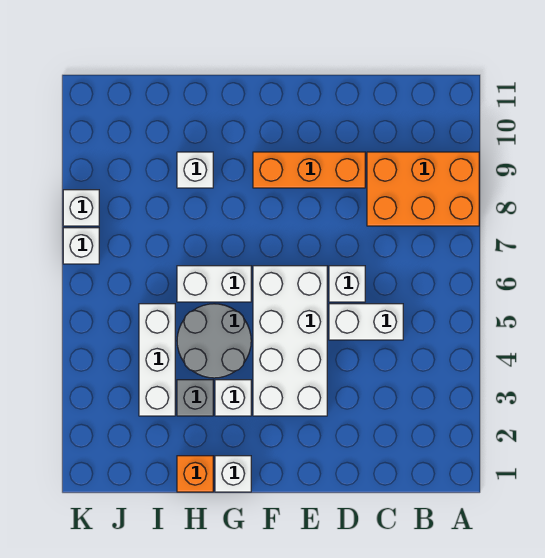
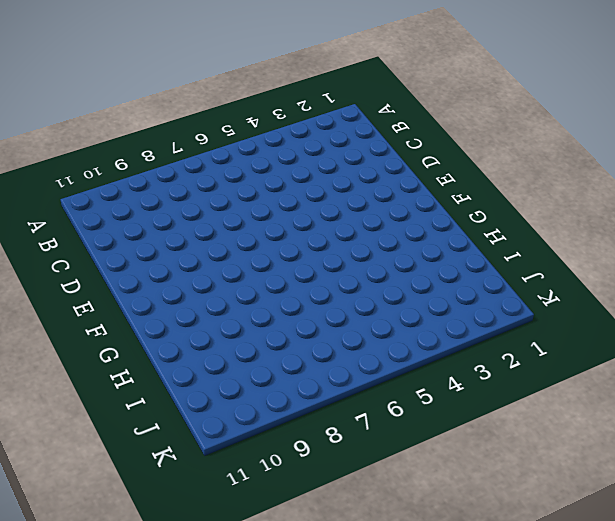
none -> orange brick A8:C9 level 1
none -> white brick C5:D5 level 1
none -> white brick D6 level 1

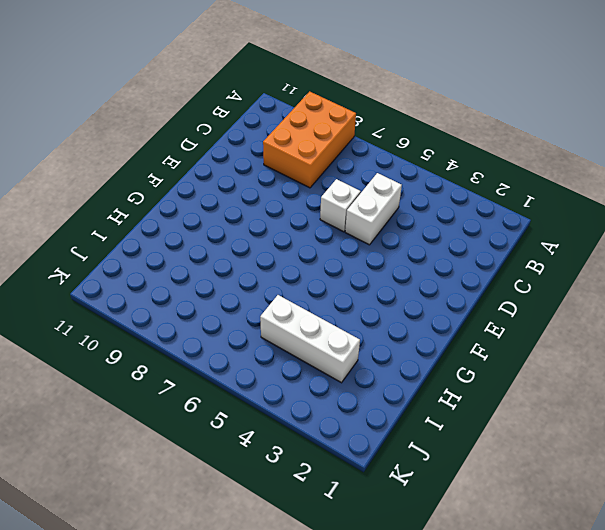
none -> orange brick D9:F9 level 1
none -> white brick E3:F6 level 1
none -> white brick G1 level 1

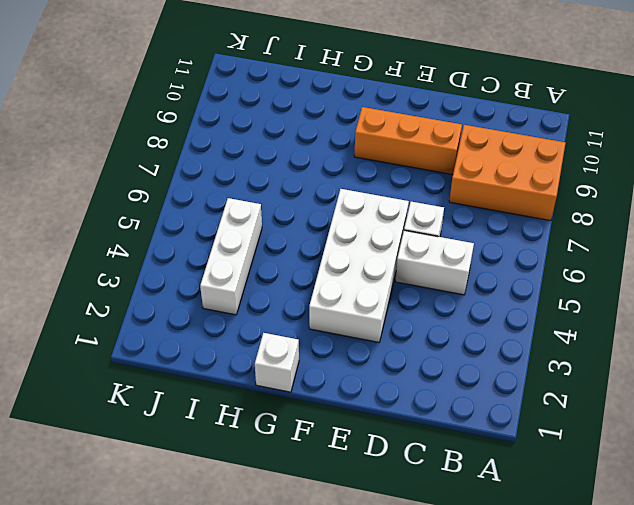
none -> white brick G3 level 1
none -> grey round brick G4:H5 level 1
none -> white brick G6:H6 level 1

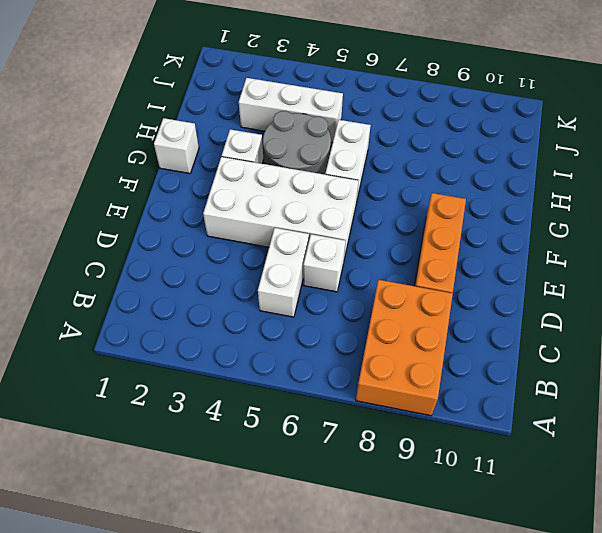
none -> orange brick H1 level 1
none -> grey brick H3 level 1
none -> white brick H9 level 1

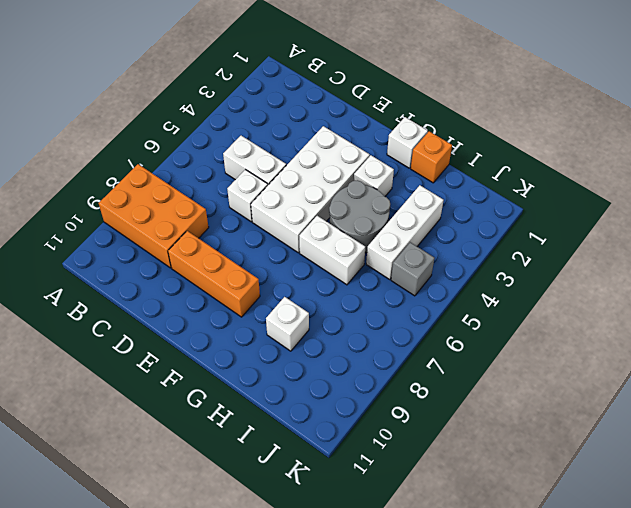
grey brick J5 level 1 -> grey brick H3 level 1
none -> white brick K7 level 1
none -> white brick K8 level 1

